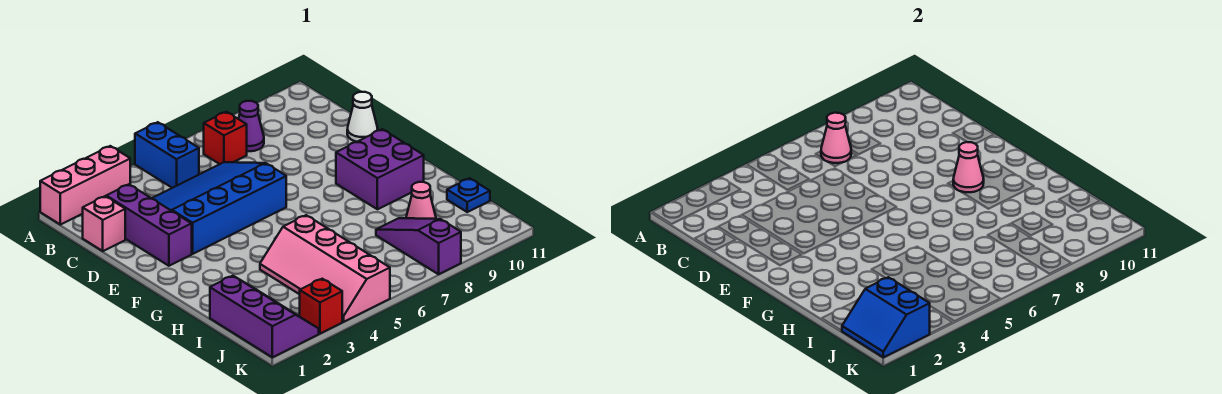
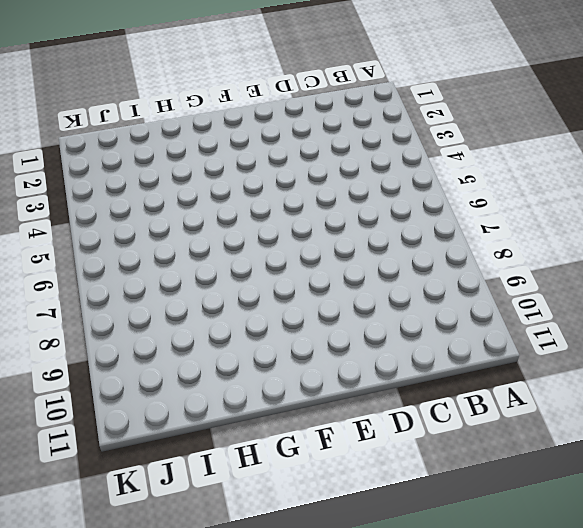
none -> pink brick A1:A3 level 1
none -> blue brick A5:B5 level 1
none -> red brick B7 level 1

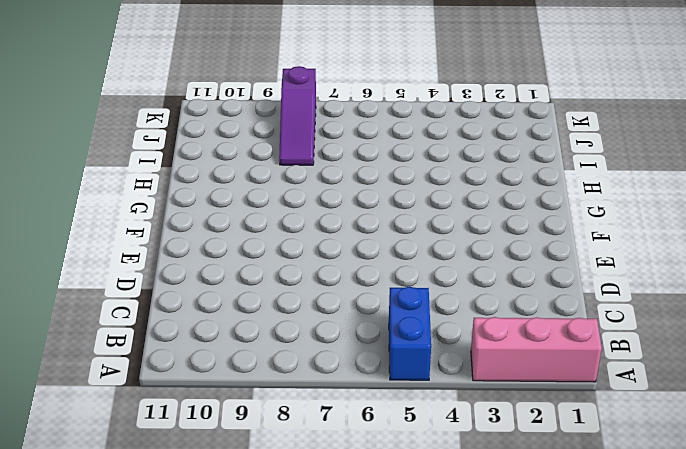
none -> red brick B7 level 1
none -> purple cone B8 level 1
none -> pink brick C1 level 1

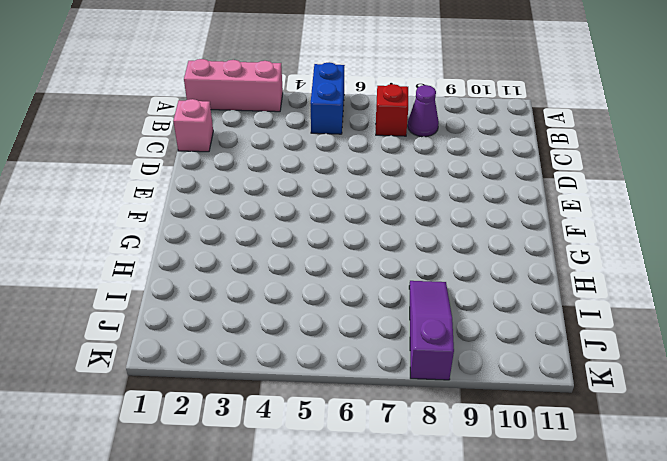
none -> purple brick C2:E2 level 1
none -> blue slope C3:E6 level 1 top E
none -> white cone D11 level 1

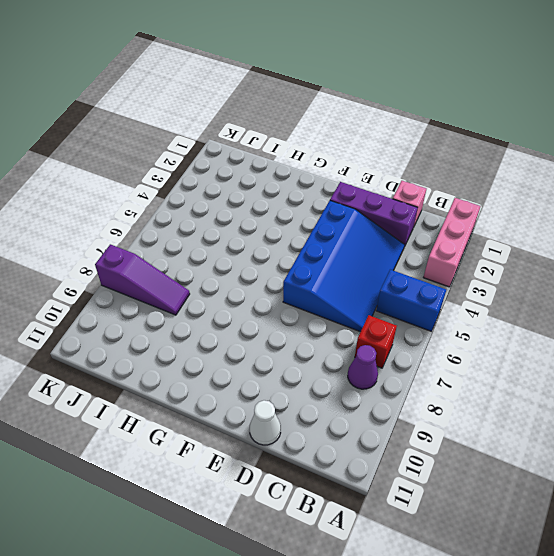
none -> purple brick F9:G10 level 1
none -> pink slope H4:K5 level 1 top 5
none -> purple slope I1:K2 level 1 top 1

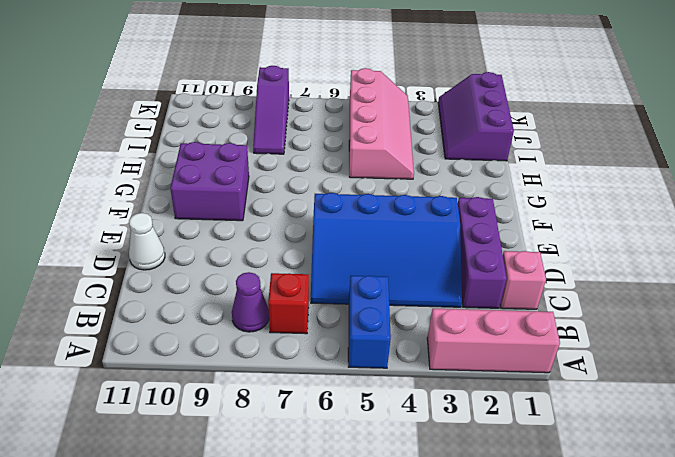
none -> pink cone I9 level 1
none -> blue plate I11 level 1
none -> red brick K3 level 1

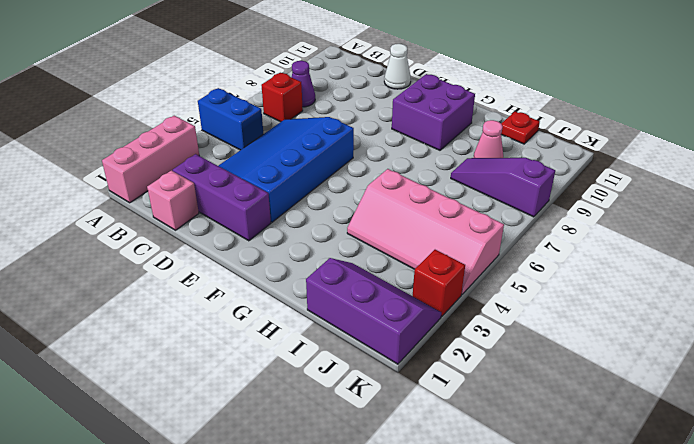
red plate I11 level 1 -> blue plate I11 level 1
none -> pink cone B7 level 2
none -> pink cone F9 level 2
none -> blue slope J1:K2 level 2 top 2

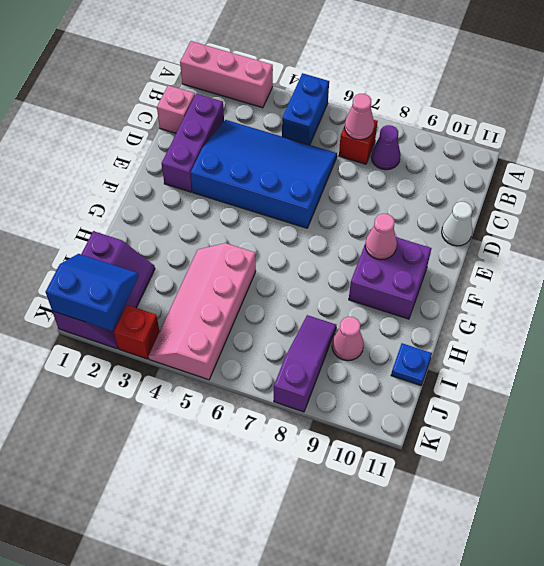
blue slope J1:K2 level 2 top K -> blue slope J1:K2 level 2 top 2

